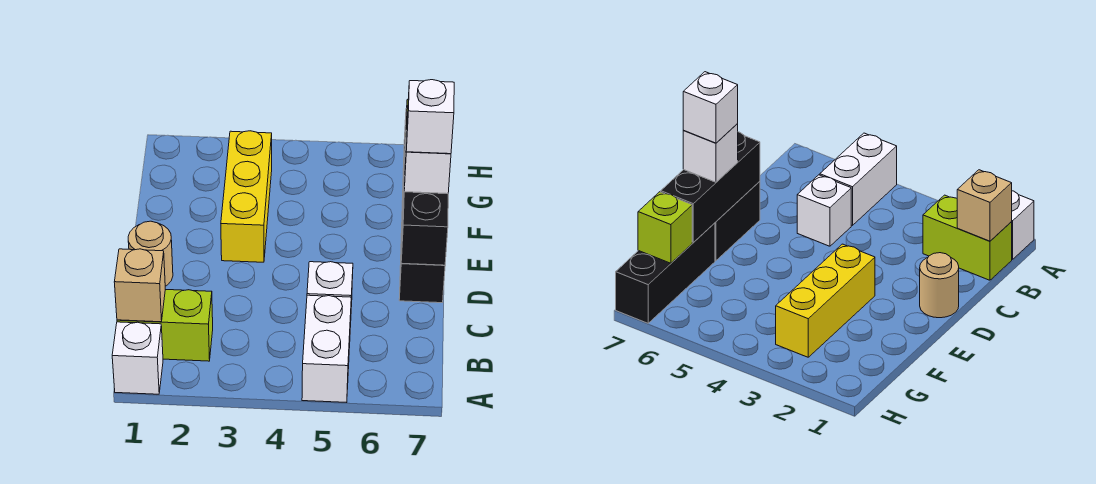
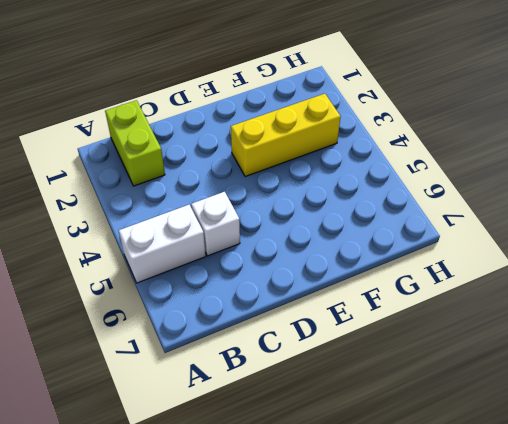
none -> white brick A1 level 1
none -> tan round brick D1 level 1
none -> black brick D7:E7 level 1

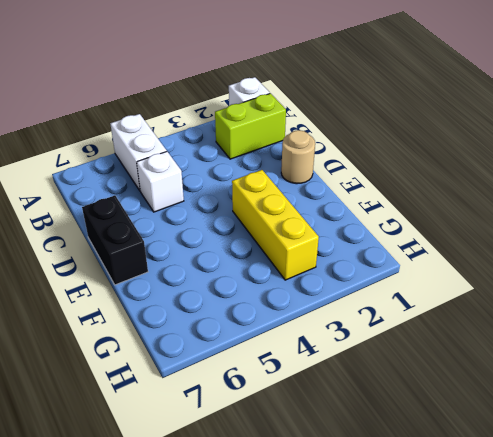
none -> black brick F7:H7 level 1
none -> tan brick B1 level 2
none -> black brick D7:F7 level 2

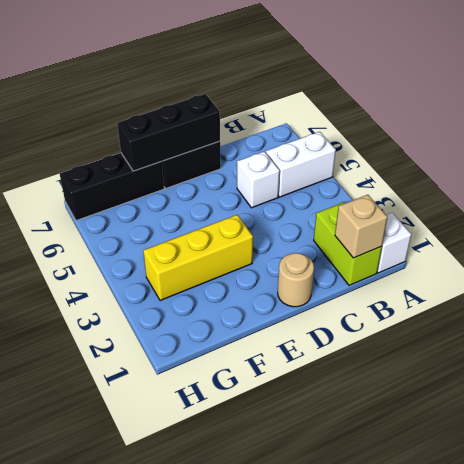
none -> lime brick G7 level 2
none -> white brick E7 level 3
none -> white brick E7 level 4

